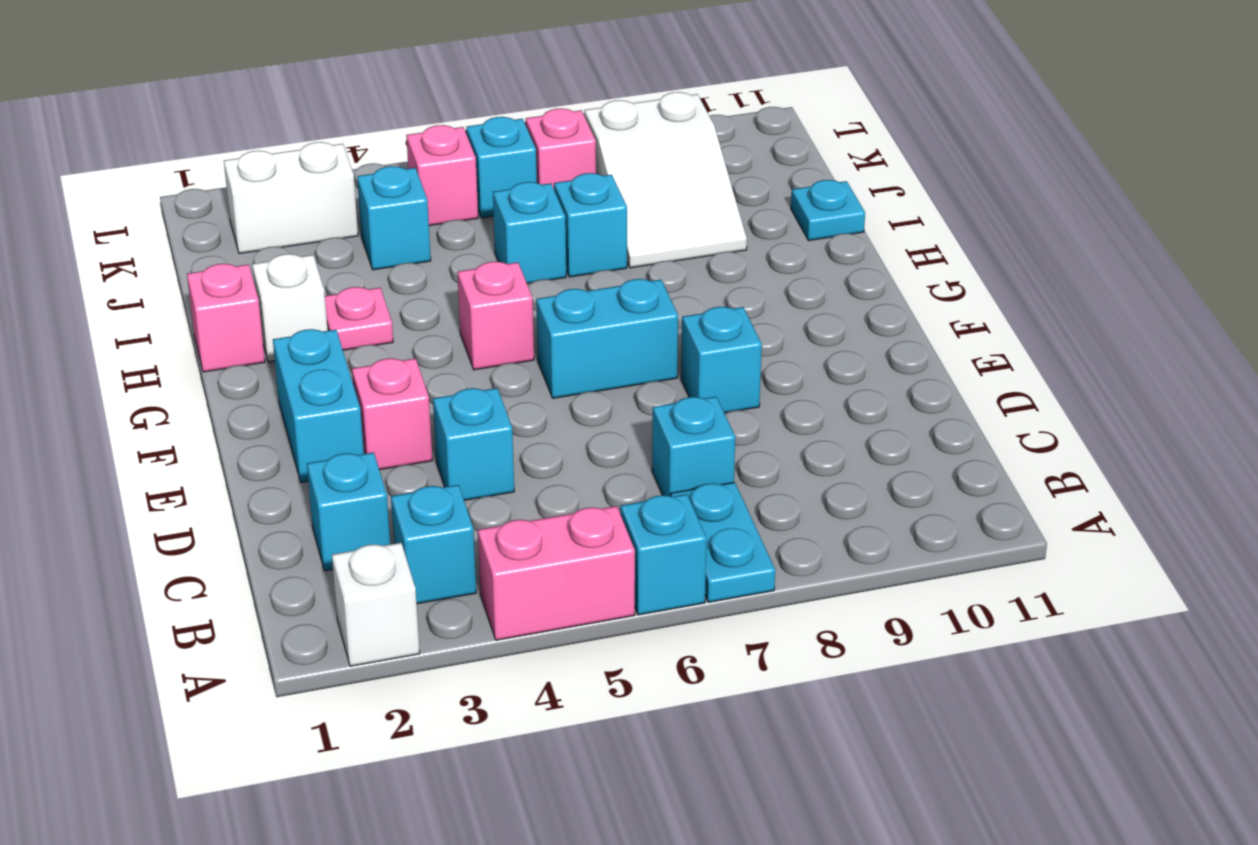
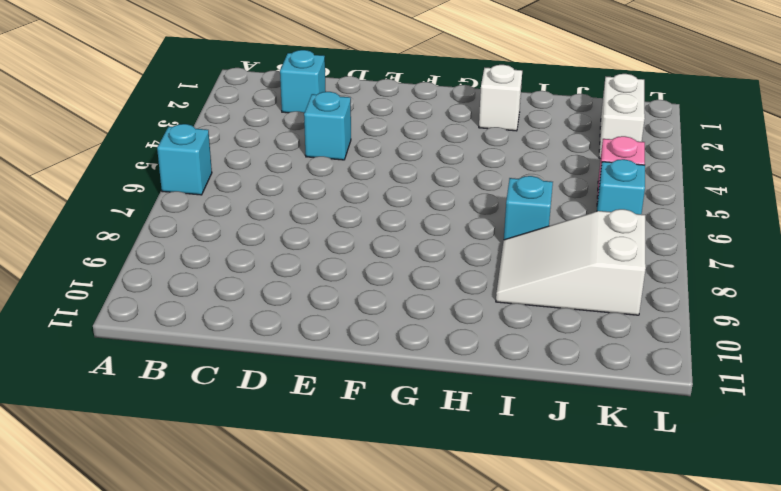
none -> white brick A2 level 1
none -> pink brick A4:A5 level 1
none -> cyan plate A7:B7 level 1

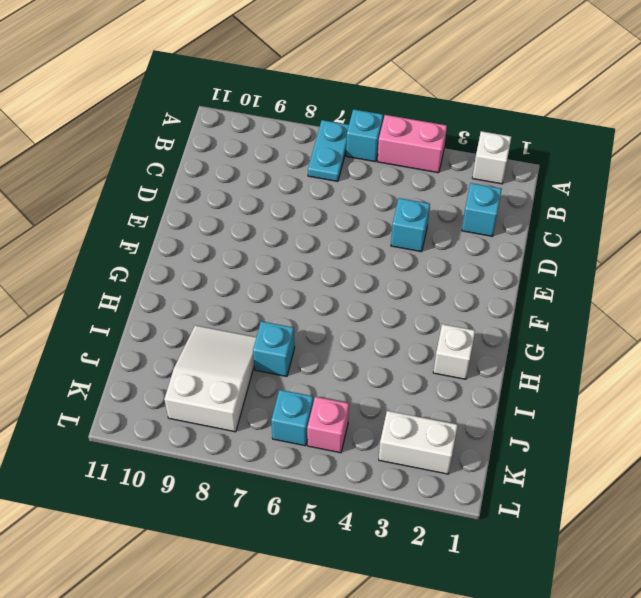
none -> cyan brick B3 level 1
none -> cyan brick C7 level 1
none -> cyan brick E2:F2 level 1

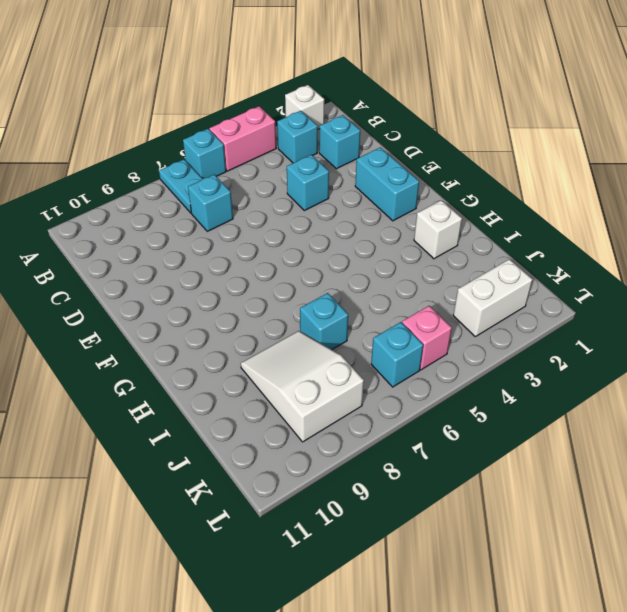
none -> pink brick E3 level 1
none -> cyan brick E8 level 1
none -> cyan brick F6:F7 level 1

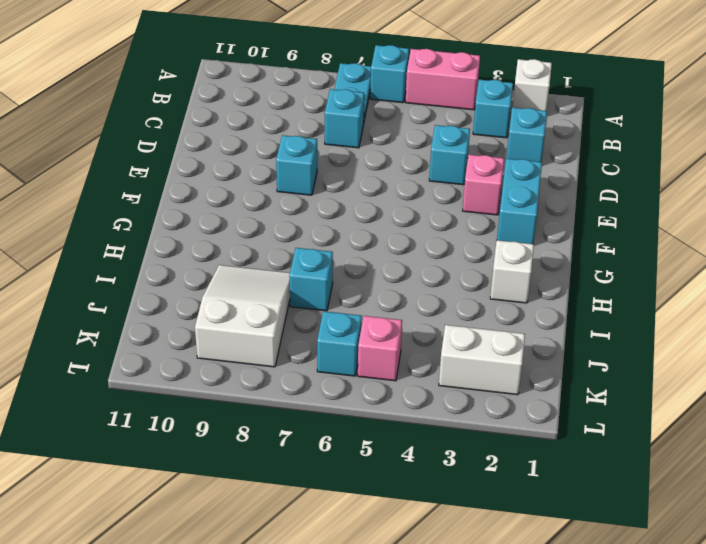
none -> cyan brick F6:F7 level 1
none -> pink brick G5 level 1
none -> pink brick H1 level 1

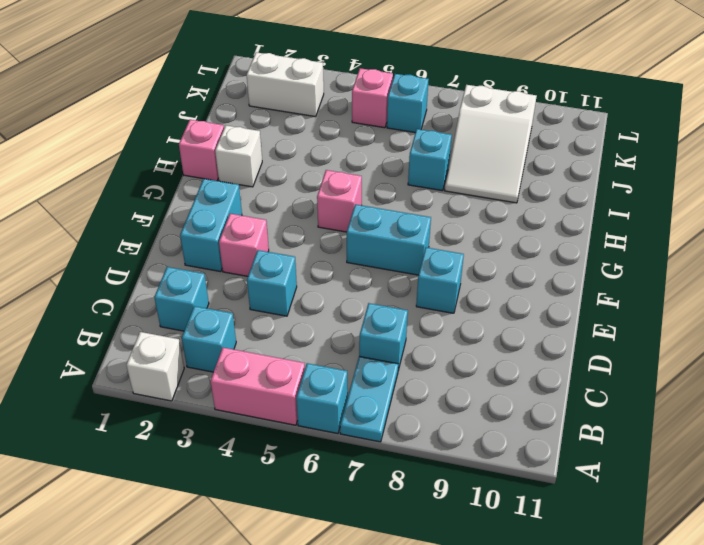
none -> pink plate H3 level 1
none -> cyan brick I6 level 1
none -> cyan plate I11 level 1

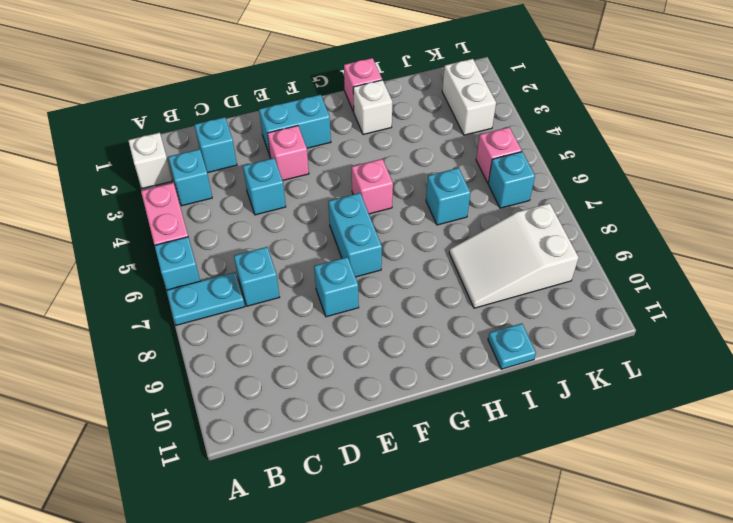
none -> pink plate H3 level 1
none -> cyan brick I7 level 1
none -> cyan brick J4 level 1

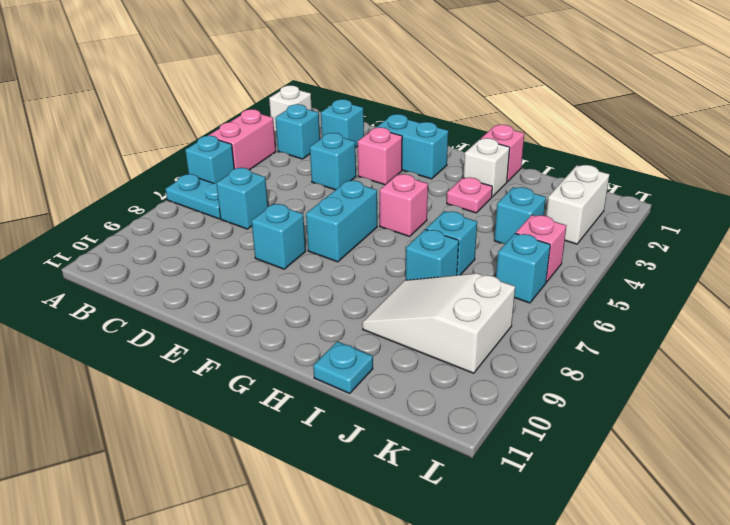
none -> pink brick K7 level 1

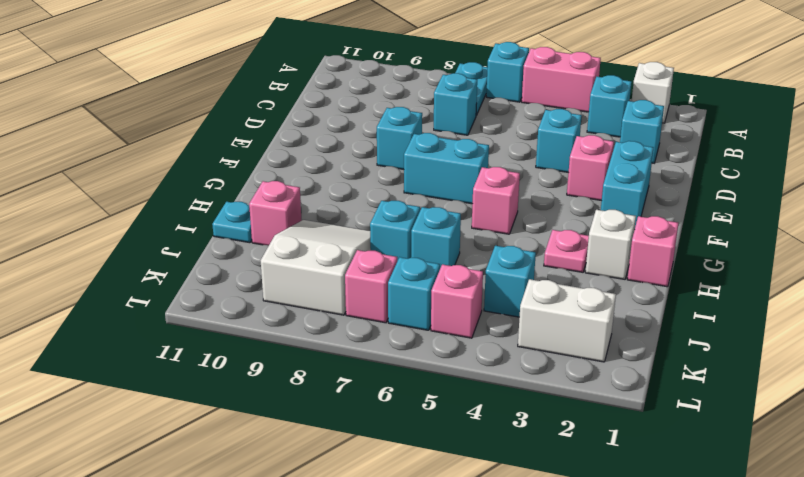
pink brick I10 level 1 -> none

